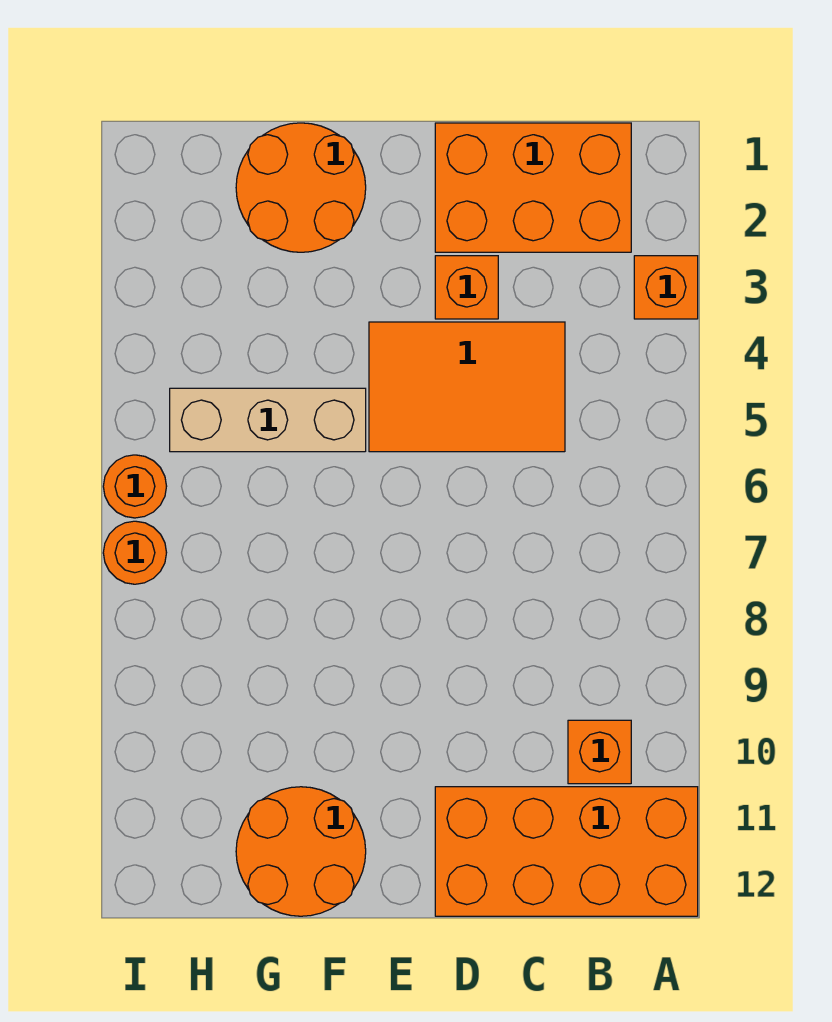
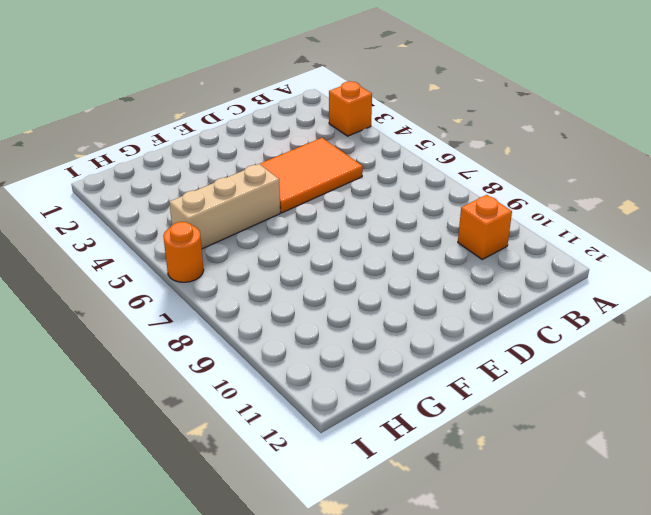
none -> orange brick A11:D12 level 1
none -> orange brick B1:D2 level 1

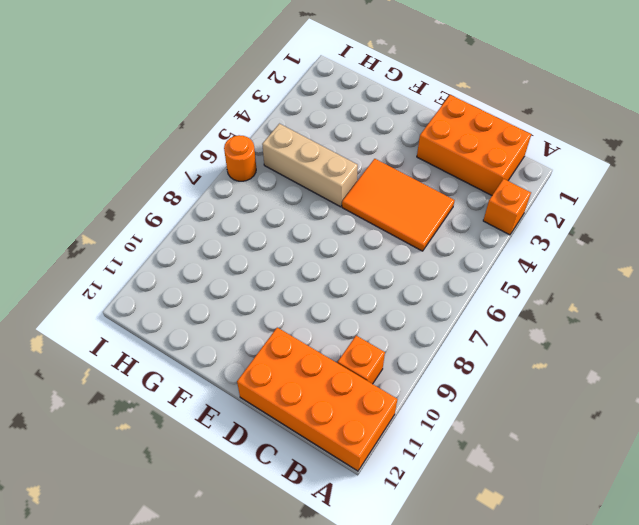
none -> orange brick D3 level 1
none -> orange round brick F1:G2 level 1

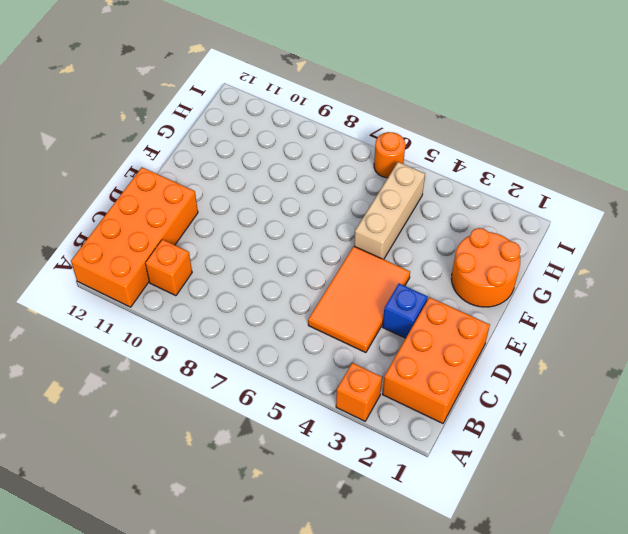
blue brick D3 level 1 -> orange brick D3 level 1
none -> orange round brick F11:G12 level 1
none -> orange round brick I7 level 1

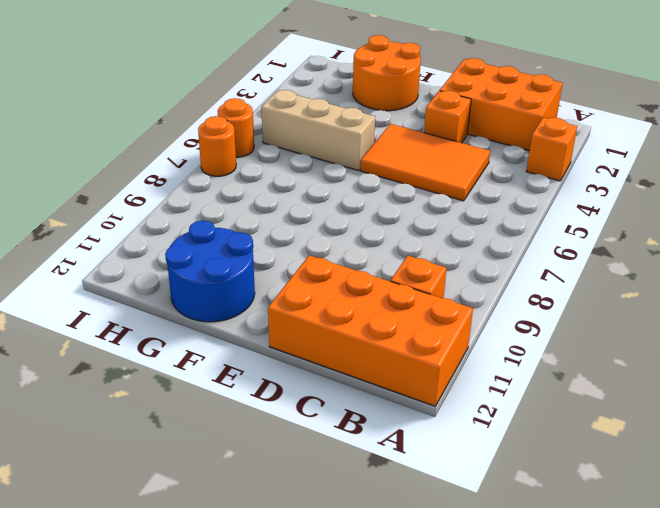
blue round brick F11:G12 level 1 -> orange round brick F11:G12 level 1

